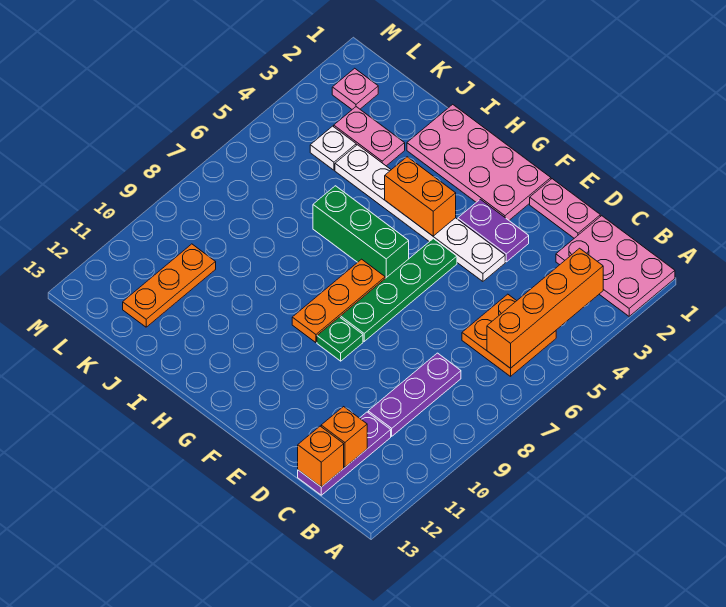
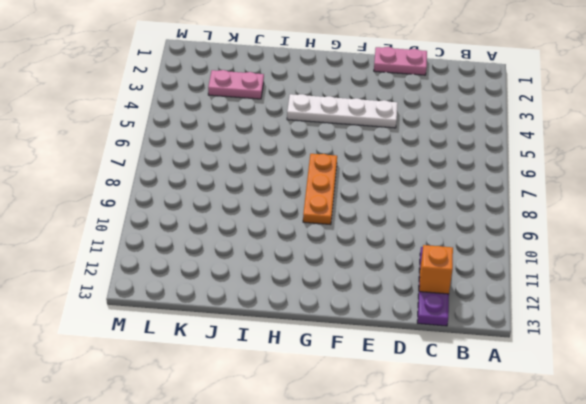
white plate E4:H4 level 1 -> white plate E4:J4 level 1
none -> pink plate A1:C2 level 1
none -> orange plate B5:C6 level 1
none -> purple plate C8:C10 level 1

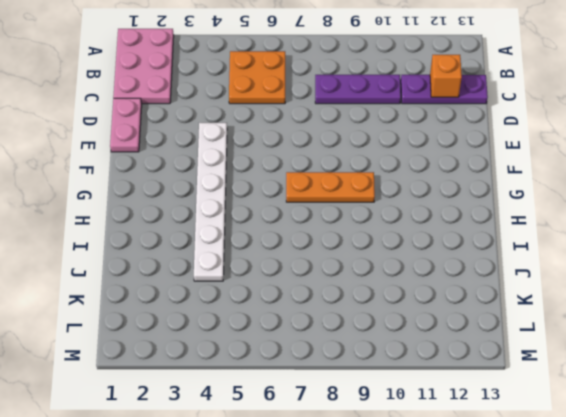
none -> purple plate E3:F3 level 1
none -> pink plate F1:I2 level 1
none -> green plate F5:F8 level 1

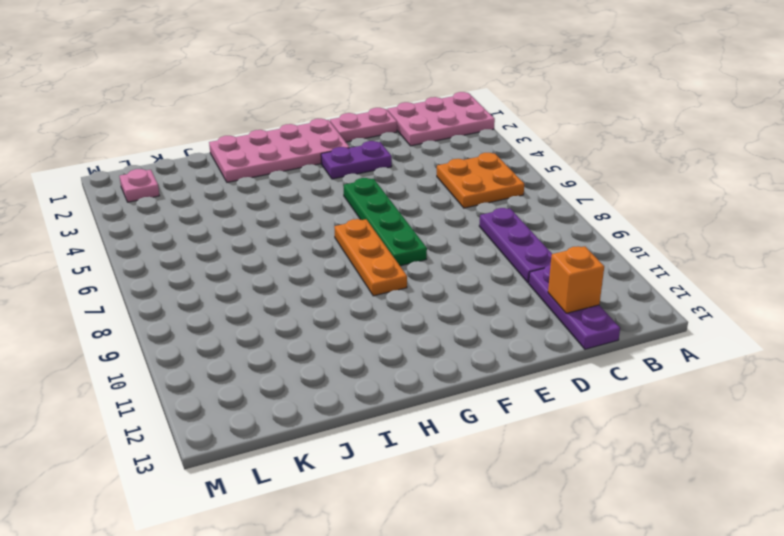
none -> white plate E4:J4 level 1
none -> green plate F9 level 1
none -> green brick G6:I6 level 1

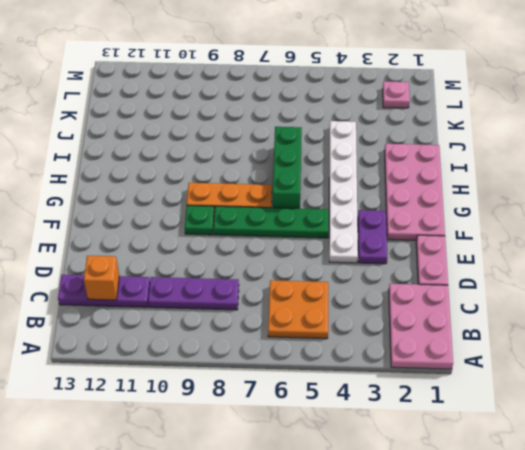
none -> pink plate J3:K3 level 1
none -> white plate K4 level 1
none -> orange plate K10:K12 level 1

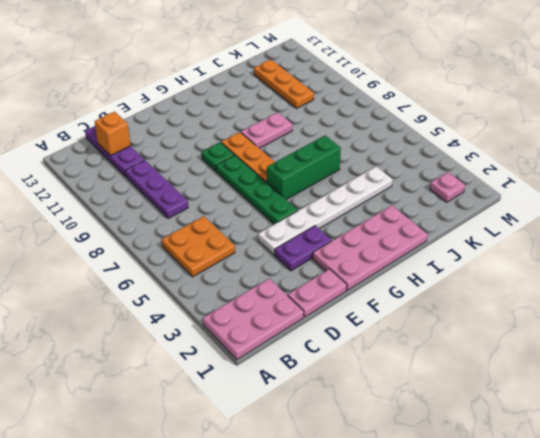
pink plate H9:I9 level 1 -> pink plate J3:K3 level 1
none -> white plate K4 level 1
none -> orange brick B3:B6 level 2
none -> orange brick C13 level 2

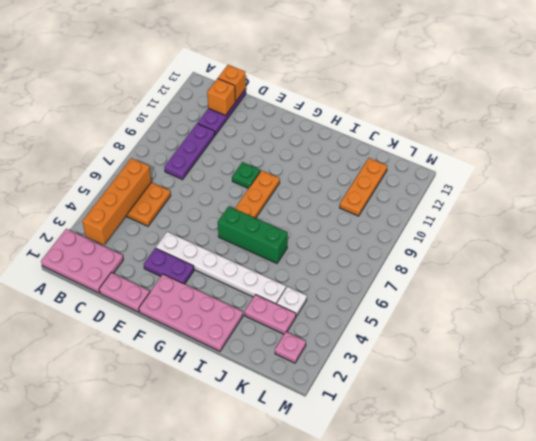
none -> green plate F5:F8 level 1
none -> orange brick G4:H4 level 2

